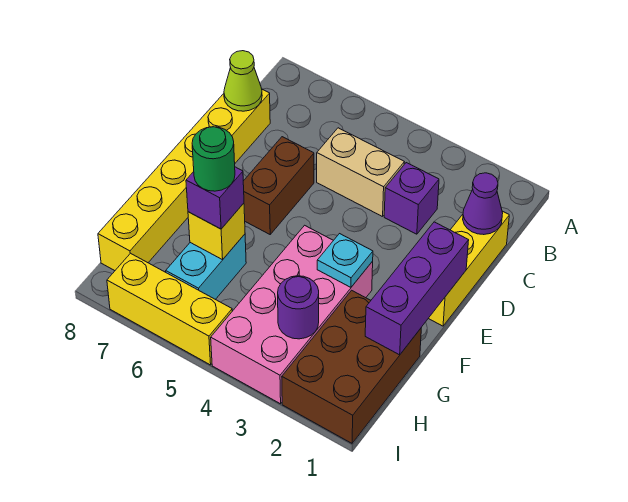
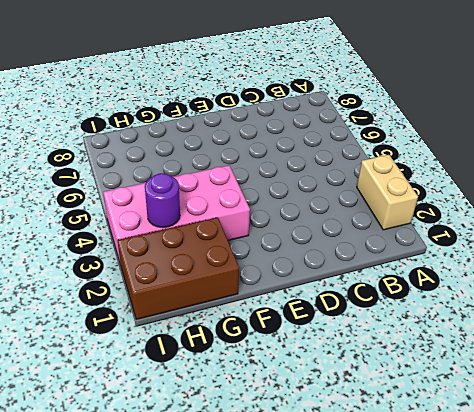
tan brick A2:A3 level 1 -> tan brick C4:C5 level 1
none -> yellow brick C1:E1 level 1
none -> purple brick C3 level 1
none -> yellow brick C8:H8 level 1

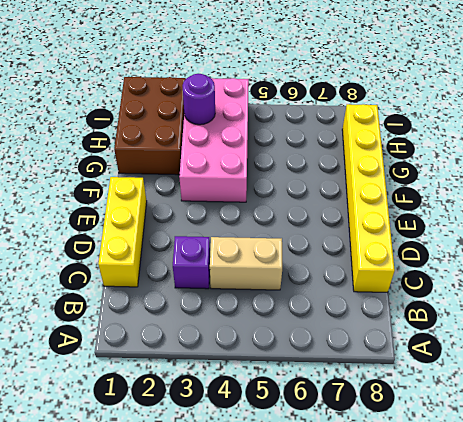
none -> brown brick D6:E6 level 1
none -> cyan brick G6:H6 level 1
none -> yellow brick I5:I7 level 1

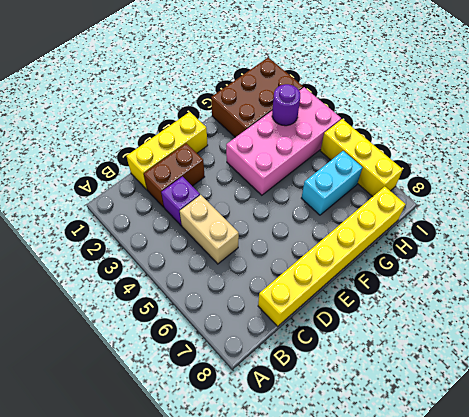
brown brick C2:D2 level 1 -> brown brick D6:E6 level 1
none -> purple cone C1 level 2
none -> lime cone C8 level 2
none -> purple brick E1:G1 level 2

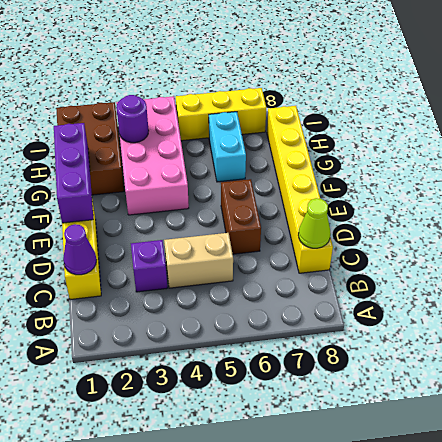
none -> cyan plate F3 level 2
none -> yellow brick G6 level 2
none -> purple brick G6 level 3

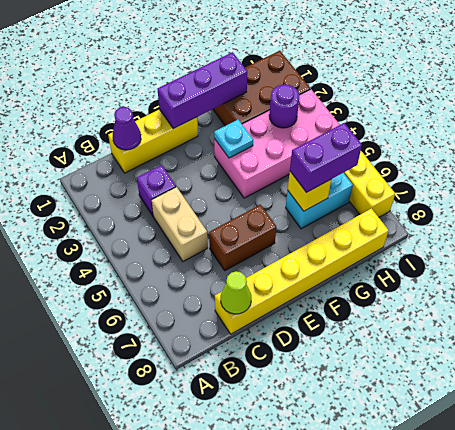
purple brick G6:H6 level 3 -> purple brick G6 level 3
none -> green round brick G6 level 4

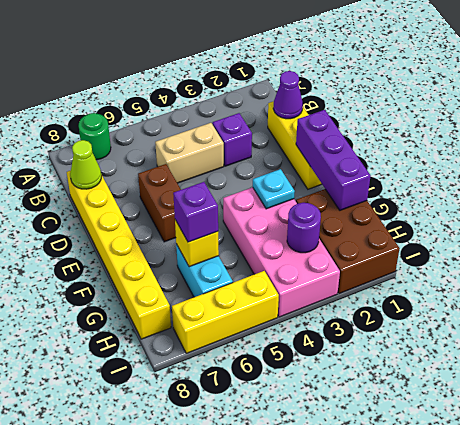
green round brick A7 level 1 -> green round brick G6 level 4

